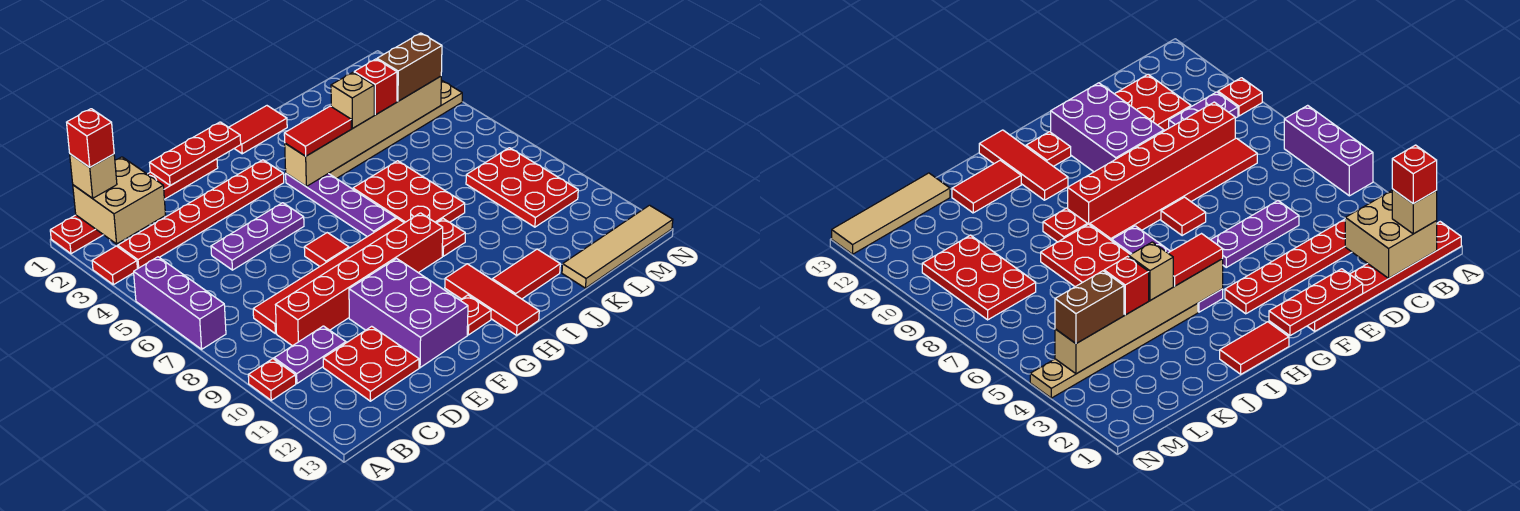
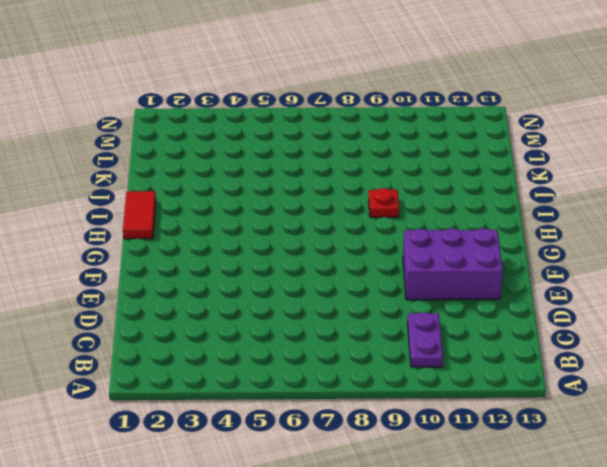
none -> red plate A1:F1 level 1
none -> red tile A3 level 1
none -> purple brick A5:A7 level 1
none -> red plate A10 level 1

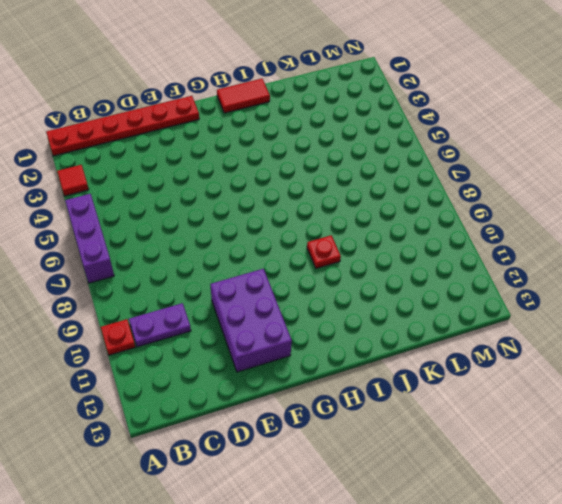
none -> red plate B3:G3 level 1
none -> red tile C8:H8 level 1
none -> red brick C9:H9 level 1
none -> red plate C11:D12 level 1

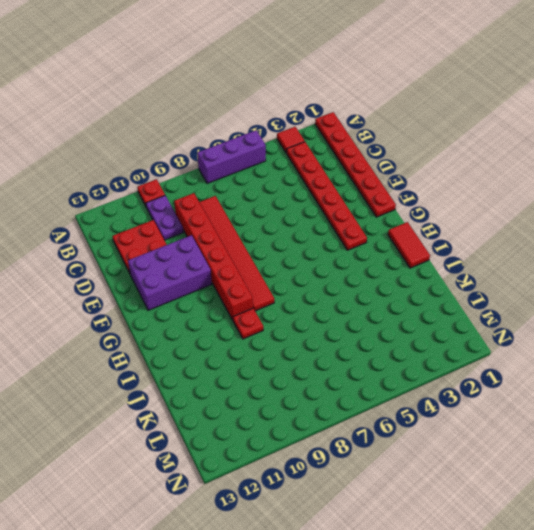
none -> purple plate D5:F5 level 1
none -> red tile F7 level 1
none -> red plate G12 level 1
none -> purple plate H4:H7 level 1

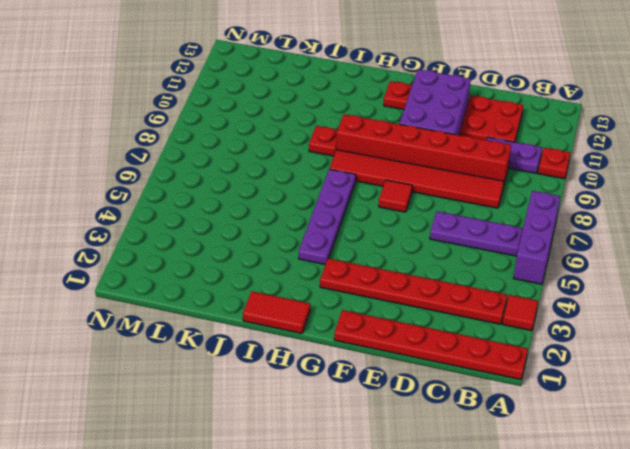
purple plate B6:D6 level 1 -> purple plate D5:F5 level 1
none -> red tile H11:H13 level 1
none -> tan plate I4:N4 level 1
none -> red plate I6:J8 level 1
none -> red tile I12:J12 level 1

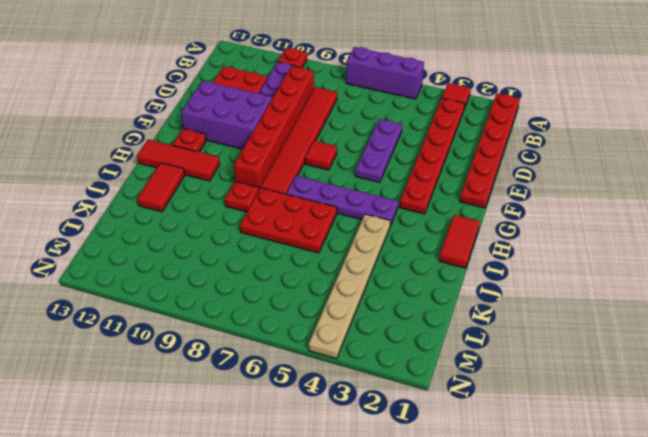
none -> tan tile K13:N13 level 1
none -> red plate L8:M10 level 1
none -> tan brick B1:C2 level 2
none -> red plate E1:G1 level 2

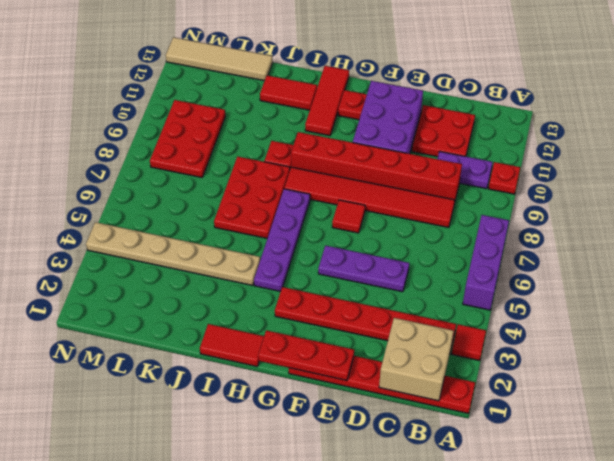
none -> tan brick H4:M4 level 2
none -> tan brick B1 level 3
none -> red tile H4:I4 level 3
none -> tan brick J4 level 3

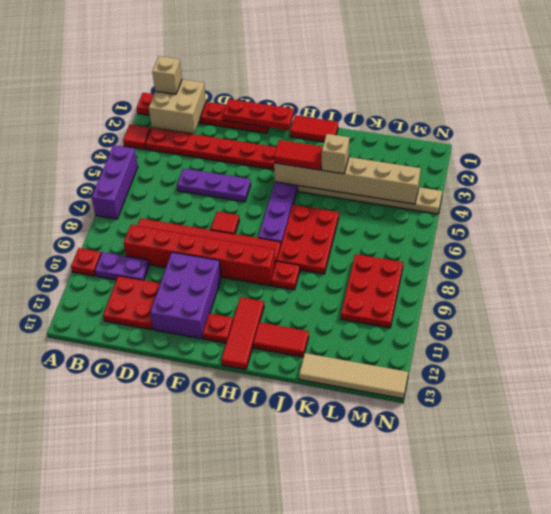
none -> red brick K4 level 3
none -> brown brick L4:M4 level 3
none -> red brick B1 level 4

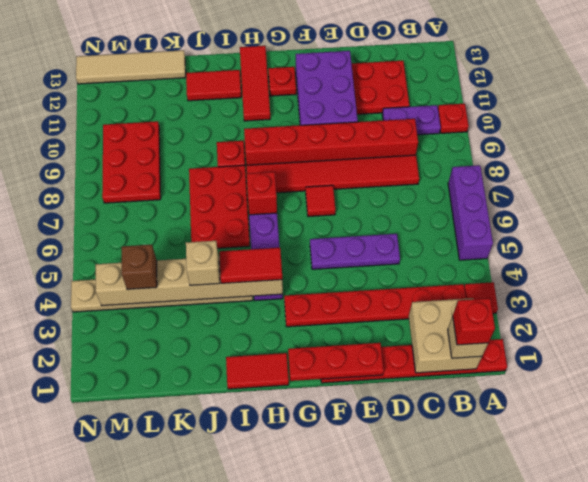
red brick H7 level 2 -> red brick K4 level 3
brown brick L4 level 3 -> brown brick L4:M4 level 3

